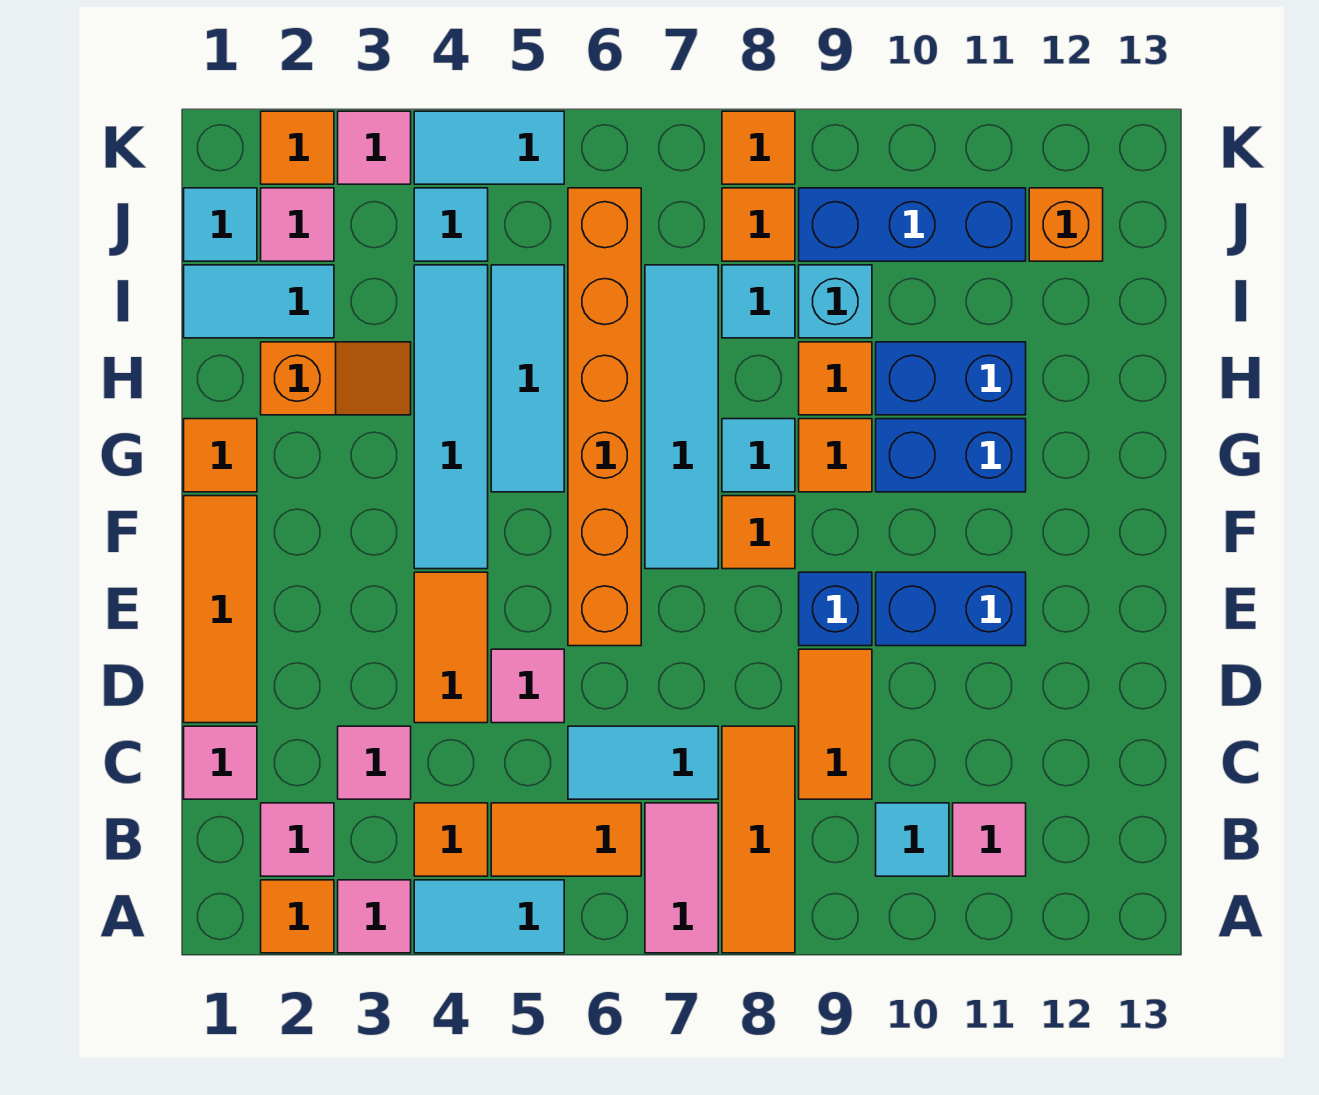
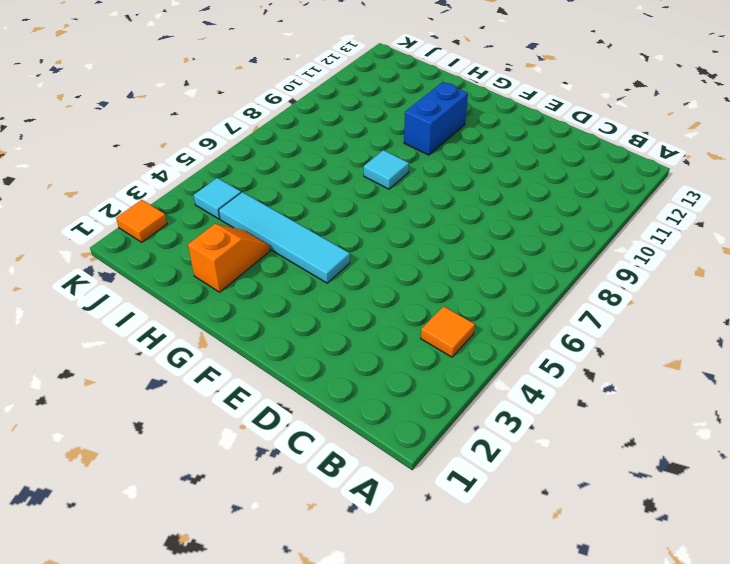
none -> orange tile A2 level 1
none -> pink tile A3 level 1
none -> cyan tile A4:A5 level 1
none -> pink tile A7:B7 level 1

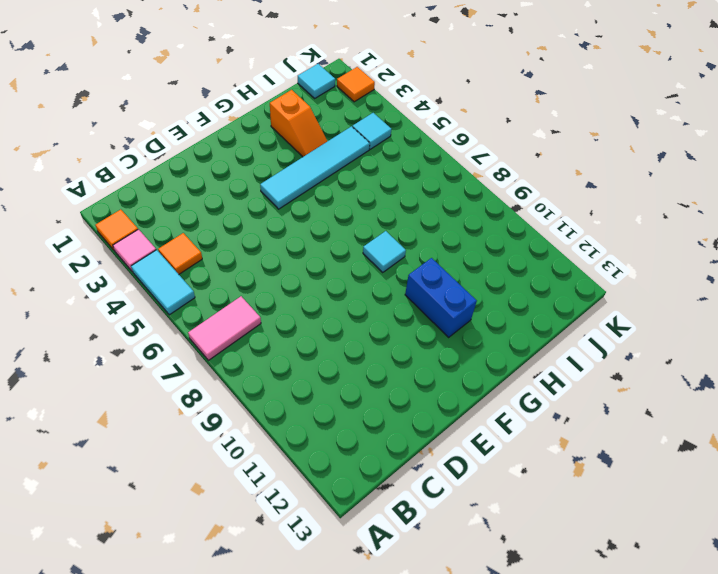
none -> orange tile A8:C8 level 1
none -> pink tile B2 level 1
none -> orange tile B5:B6 level 1
none -> cyan tile B10 level 1

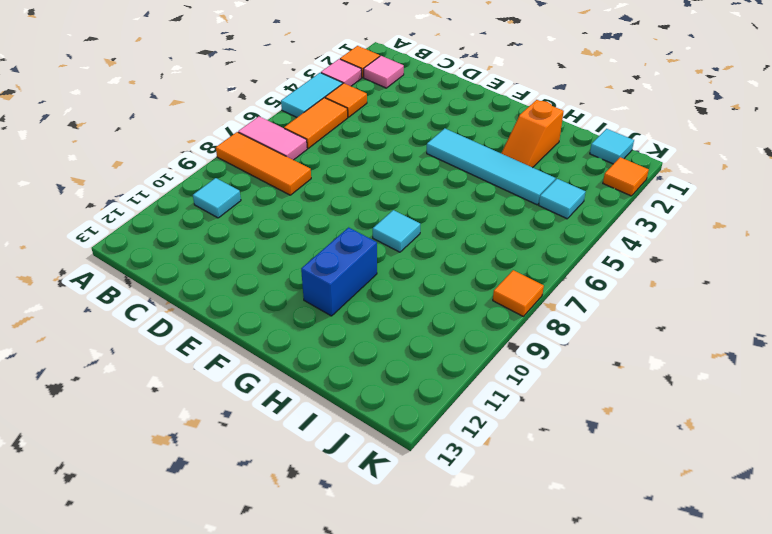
none -> pink tile B11 level 1
none -> pink tile C1 level 1
none -> pink tile C3 level 1
none -> cyan tile C6:C7 level 1

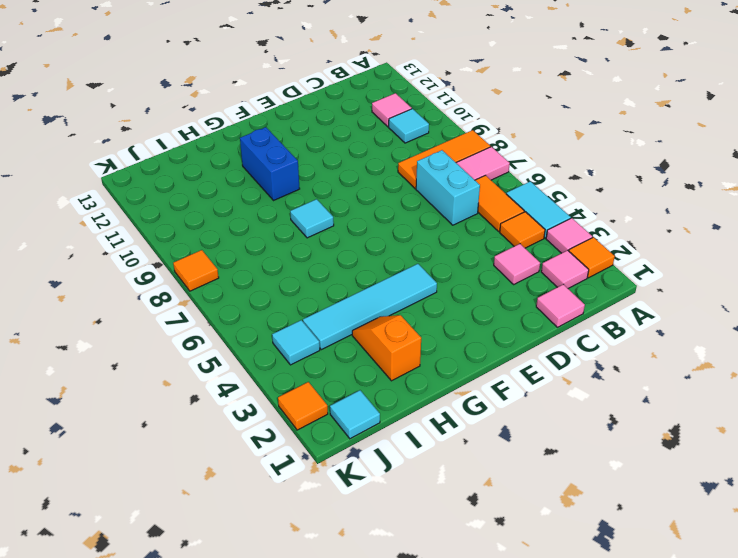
cyan brick C6:C7 level 1 -> cyan tile C6:C7 level 1
none -> orange tile C9:D9 level 1
none -> orange tile D1:F1 level 1
none -> orange tile D4:E4 level 1
none -> pink tile D5 level 1

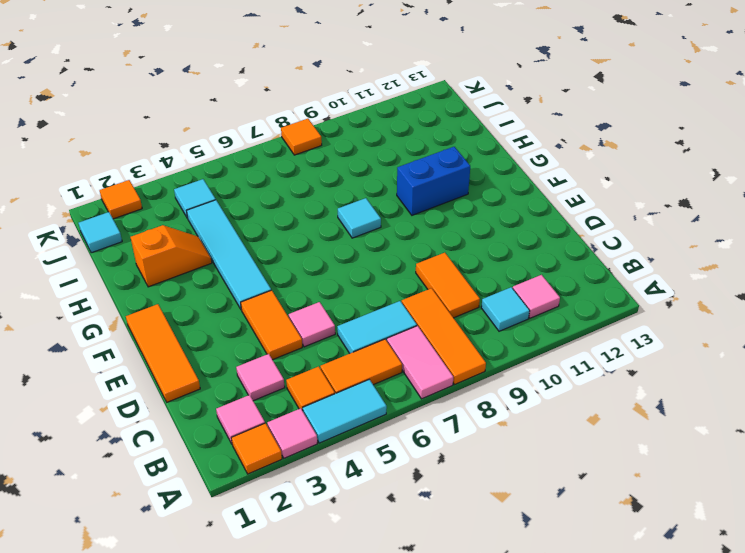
none -> pink tile C1 level 1
none -> orange brick E6:J6 level 1
none -> blue brick E9 level 1
none -> blue brick E10:E11 level 1

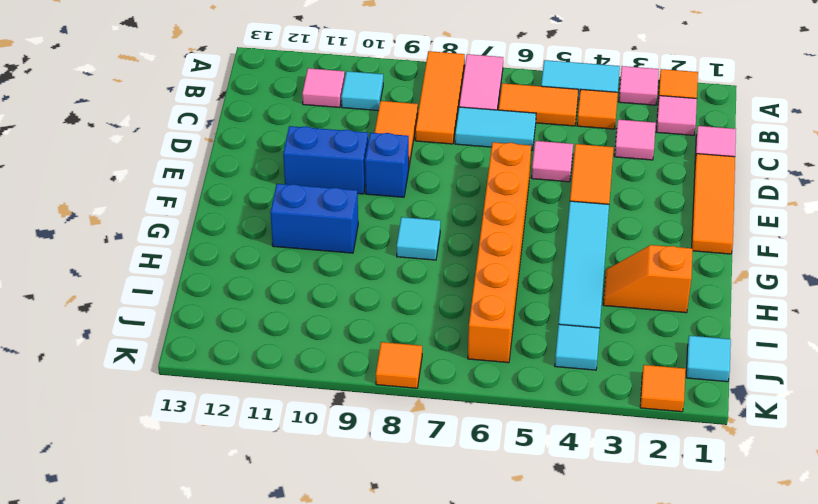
none -> cyan tile F7:I7 level 1
none -> orange tile F8 level 1
none -> orange tile G1 level 1
none -> cyan tile G5:I5 level 1

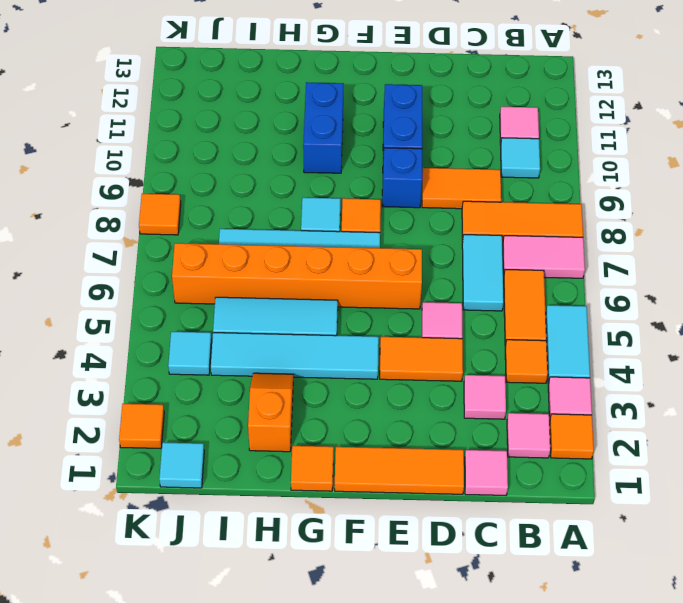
none -> orange tile G9 level 1
none -> orange tile H9 level 1
none -> blue brick H10:H11 level 1
none -> cyan tile I1:I2 level 1

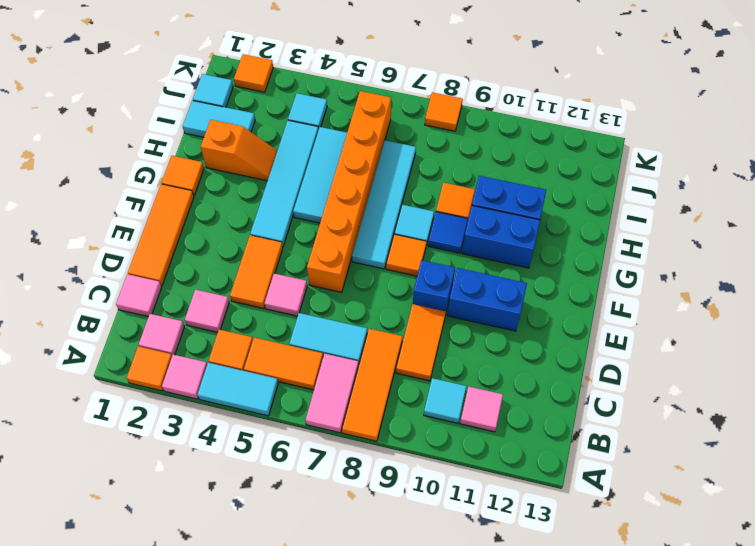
blue tile G9 level 1 -> orange tile G9 level 1
none -> cyan tile I8 level 1
none -> cyan brick I9 level 1
none -> pink tile J2 level 1
none -> orange tile J8 level 1

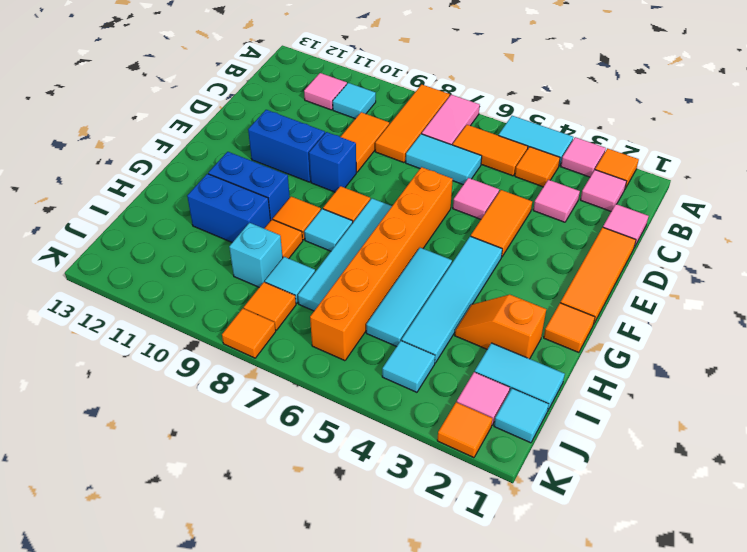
none -> blue brick J9:J11 level 1
none -> orange brick J12 level 1
none -> pink tile K3 level 1
none -> cyan tile K4:K5 level 1

